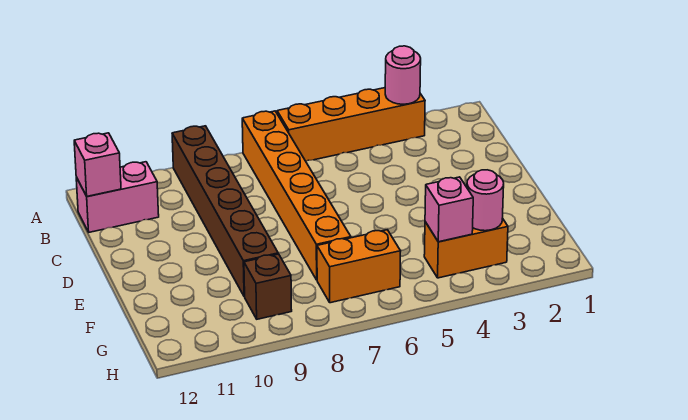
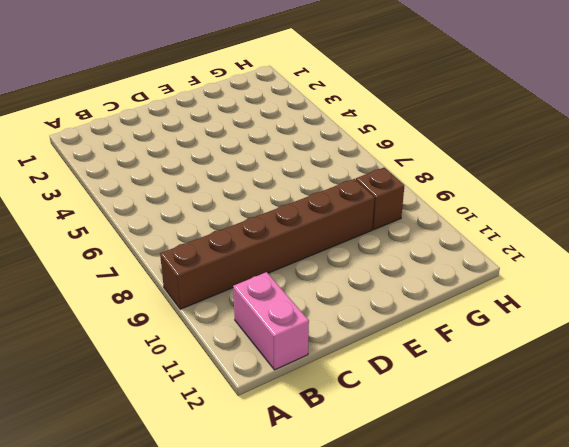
none -> orange brick A3:A6 level 1
none -> orange brick A7:F7 level 1

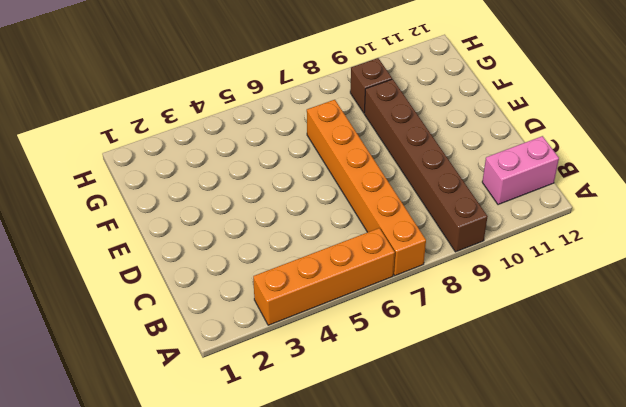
none -> orange brick G3:G4 level 1
none -> orange brick G6:G7 level 1

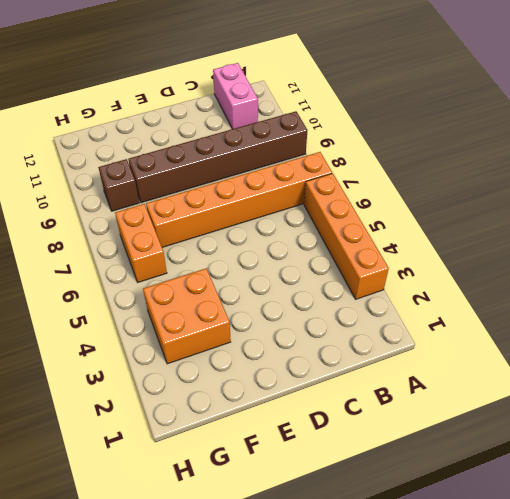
orange brick F3:G4 level 1 -> orange brick G3:G4 level 1
none -> pink round brick A3 level 2
none -> pink brick B12 level 2

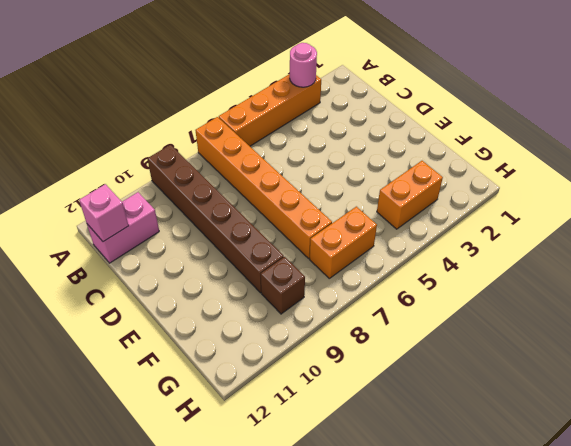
none -> pink round brick G3 level 2
none -> pink brick G4 level 2

